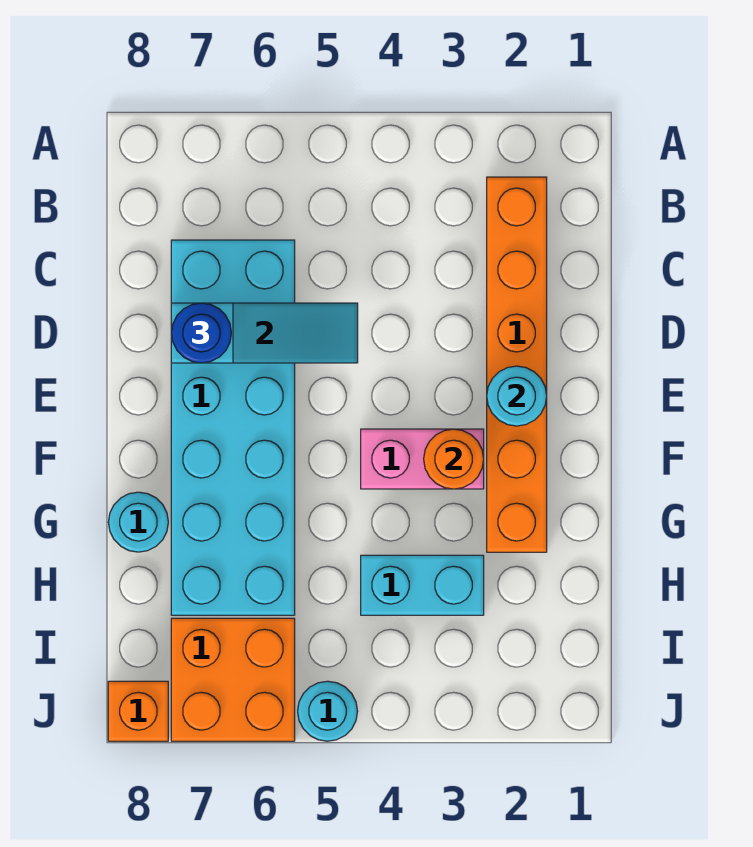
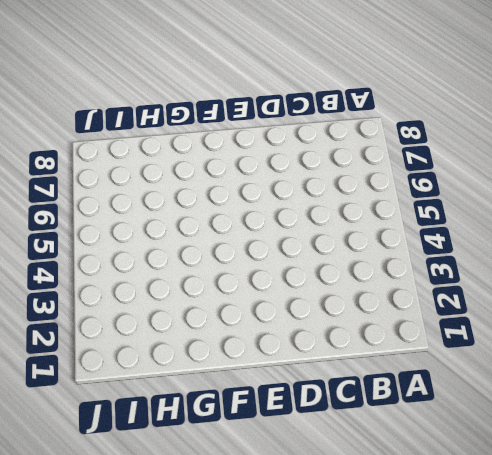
none -> orange brick B2:G2 level 1
none -> cyan brick C6:H7 level 1
none -> pink brick F3:F4 level 1

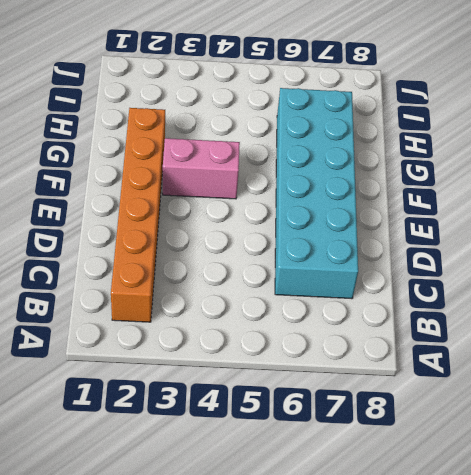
none -> cyan round brick G8 level 1
none -> cyan brick H3:H4 level 1
none -> orange brick I6:J7 level 1

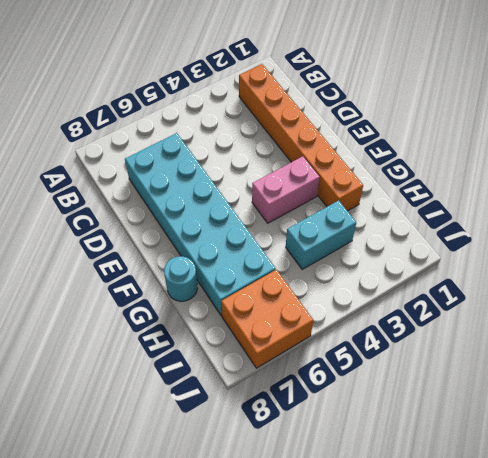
none -> cyan round brick J5 level 1
none -> orange brick J8 level 1
none -> cyan slope D5:D7 level 2 top 7

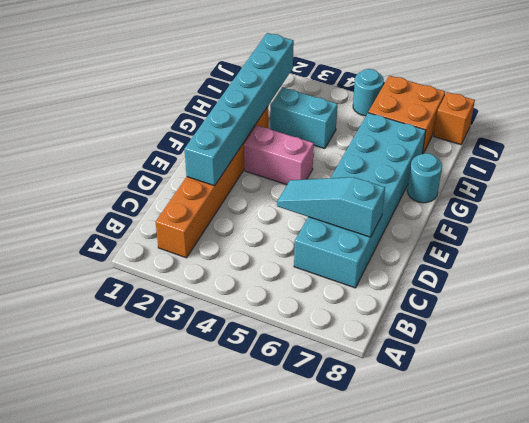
cyan brick D2:I2 level 2 -> cyan round brick E2 level 2
none -> orange round brick F3 level 2
none -> blue round brick D7 level 3

